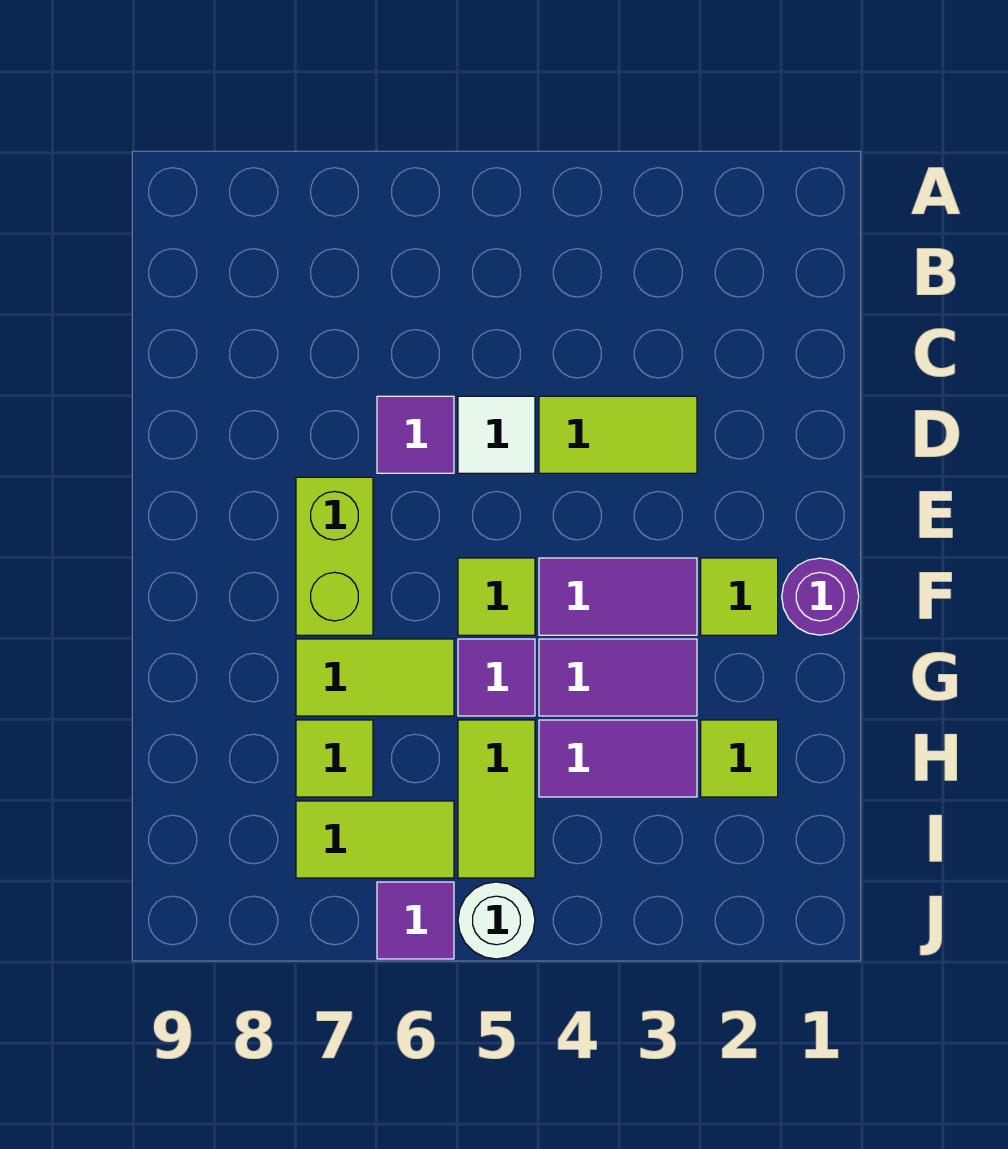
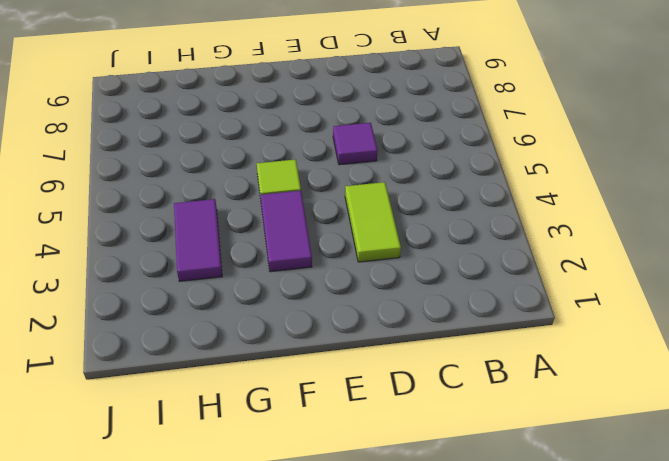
none -> white tile D5 level 1
none -> lime brick E7:F7 level 1
none -> purple round brick F1 level 1

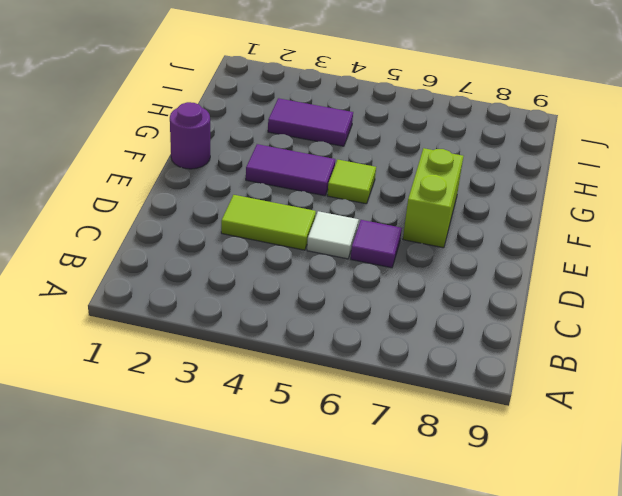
none -> lime tile F2 level 1
none -> purple tile G3:G4 level 1
none -> purple tile G5 level 1

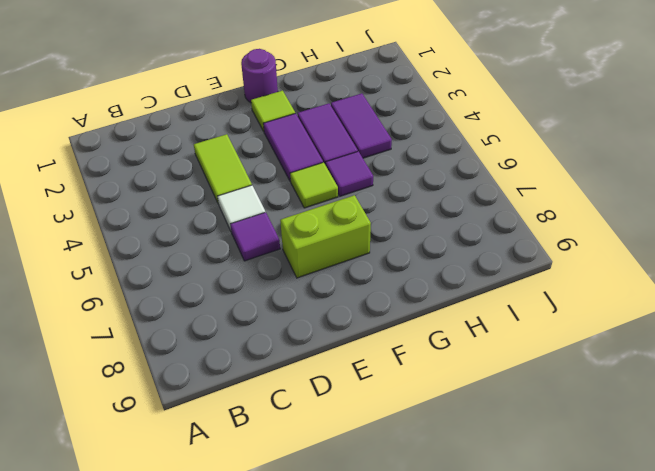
none -> lime tile G6:G7 level 1
none -> lime tile H2 level 1
none -> lime tile H5:I5 level 1

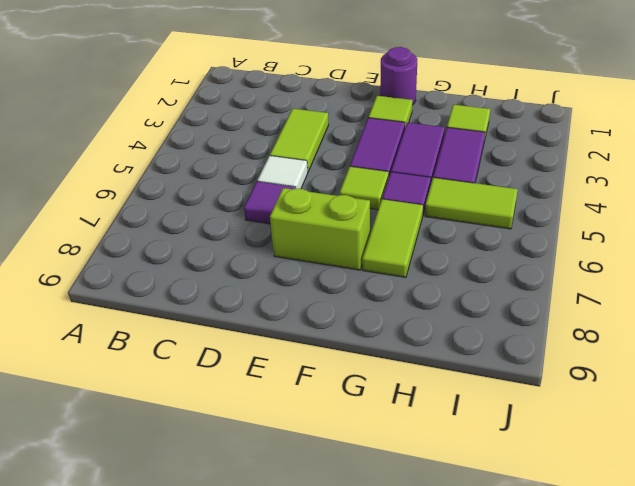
none -> lime tile H7 level 1
none -> lime tile I6:I7 level 1
none -> white round brick J5 level 1

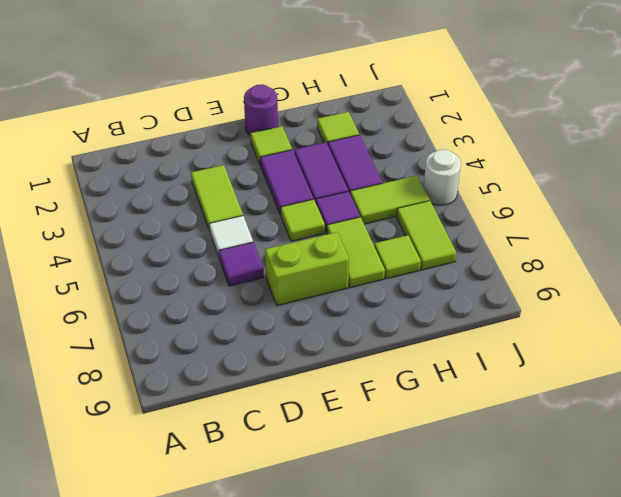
none -> purple tile J6 level 1

